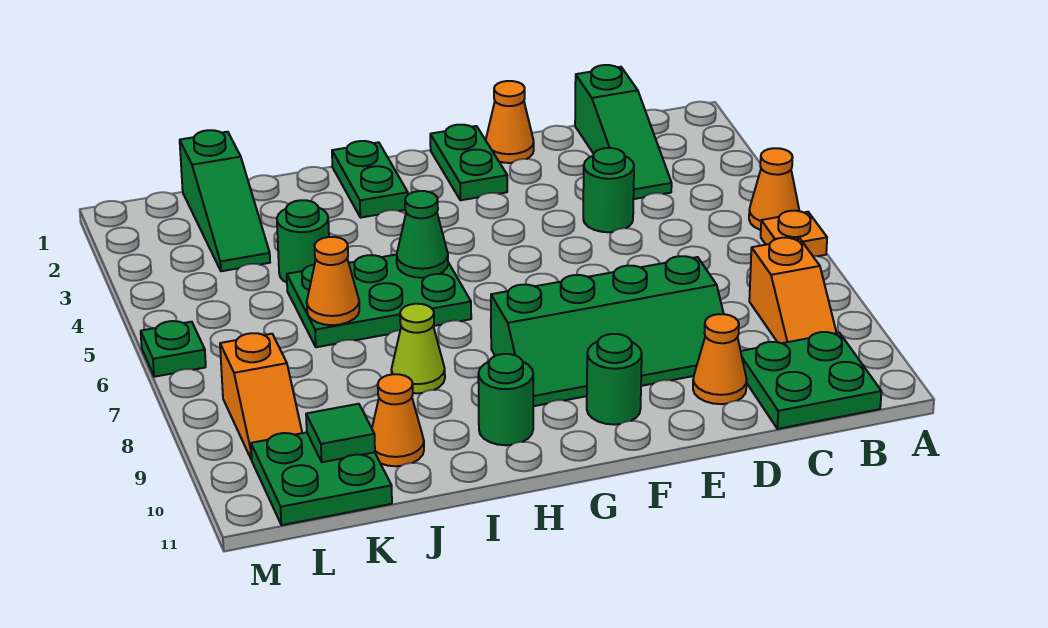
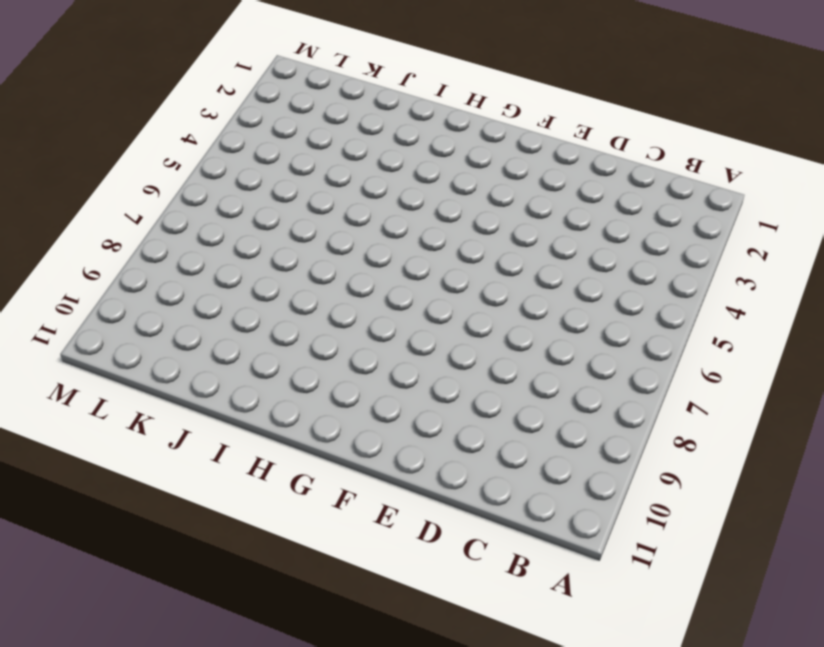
none -> orange cone A5 level 1
none -> orange plate A6 level 1
none -> orange slope B8:B9 level 1 top 8

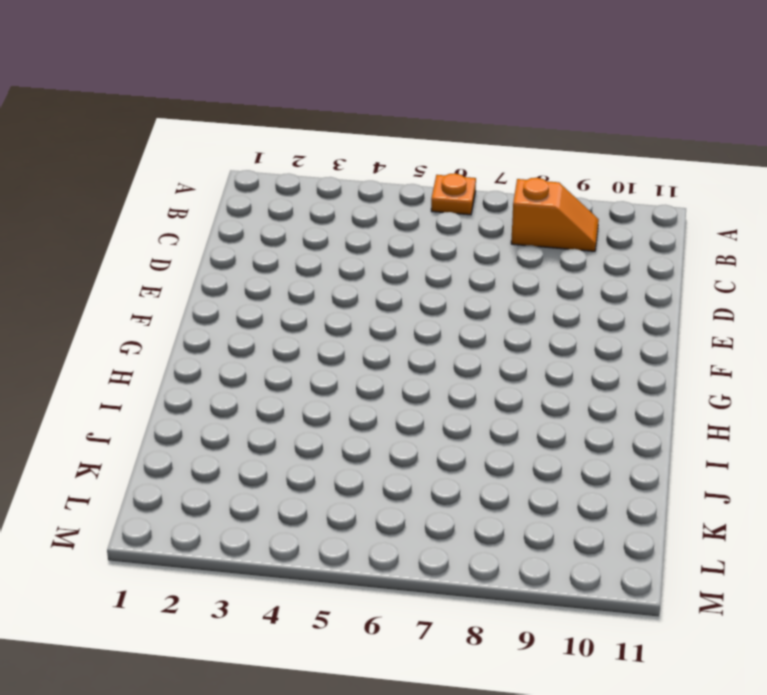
none -> orange cone A5 level 1
none -> green plate B10:C11 level 1
none -> green slope C1:C3 level 1 top 1

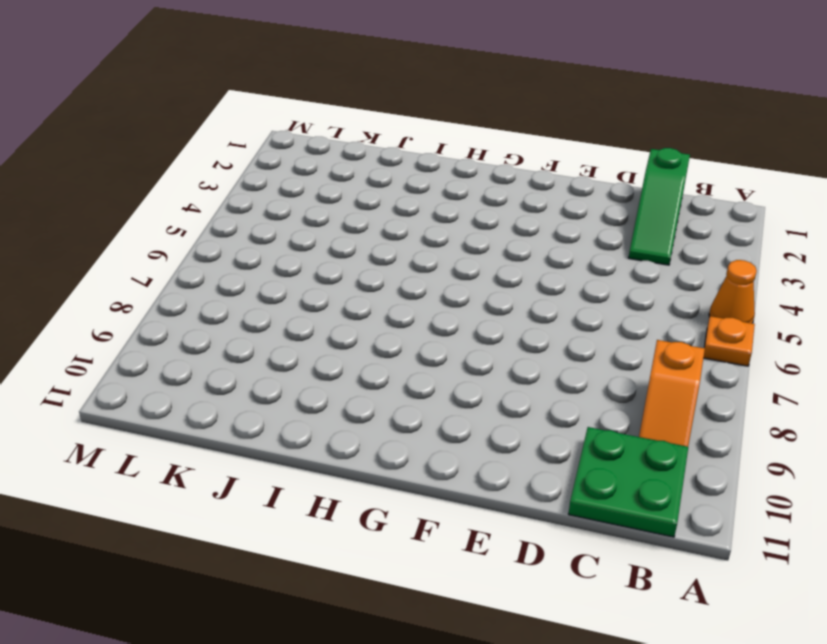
none -> green round brick D4 level 1
none -> green slope D8:G9 level 1 top 8
none -> orange cone D10 level 1

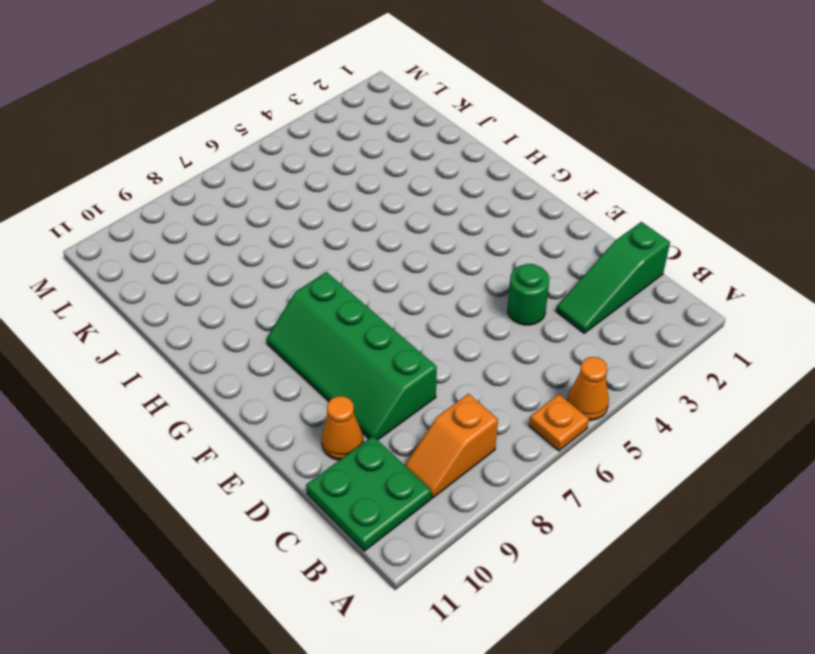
none -> orange cone E1 level 1
none -> green plate F1:F2 level 1
none -> green round brick F10 level 1

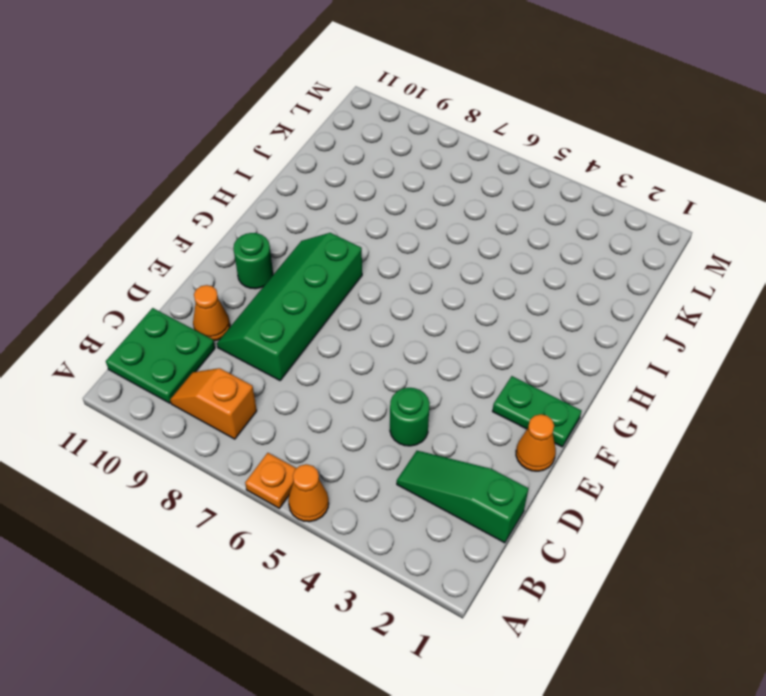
none -> green plate H1:H2 level 1
none -> green plate H5:J6 level 1
none -> green round brick H10 level 1

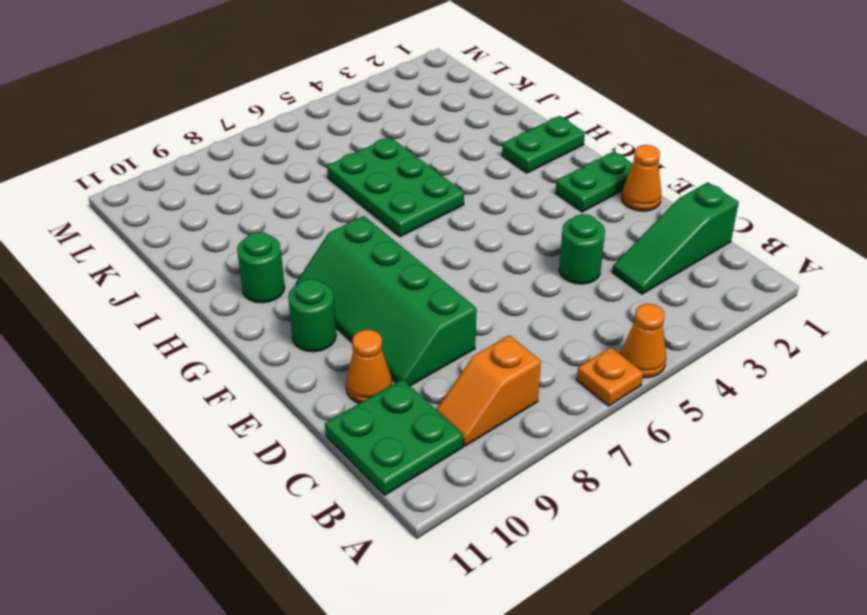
none -> lime cone I8 level 1
none -> green round brick J4 level 1
none -> orange cone J10 level 1

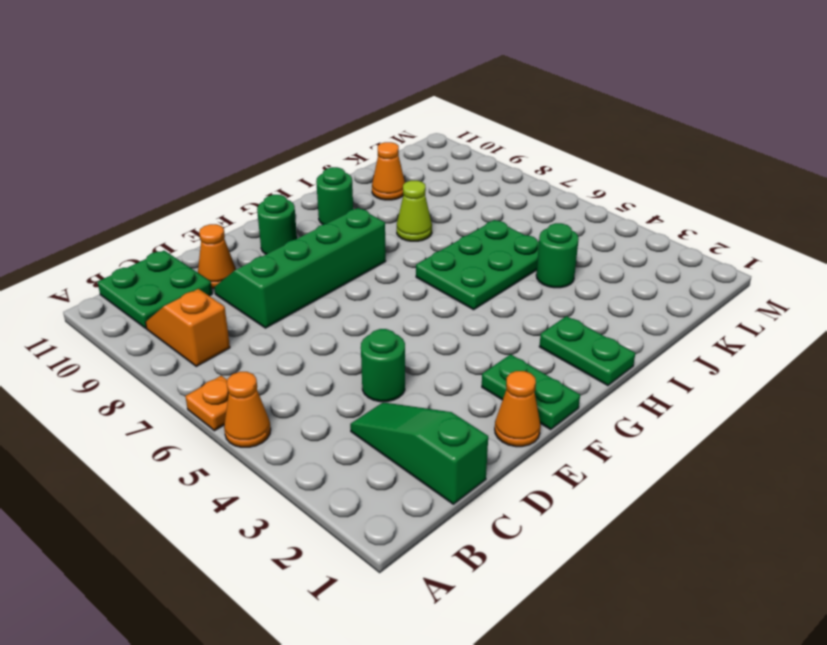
none -> green slope K1:K3 level 1 top 1
none -> green plate K10:L11 level 1
none -> orange slope L8:L9 level 1 top 8

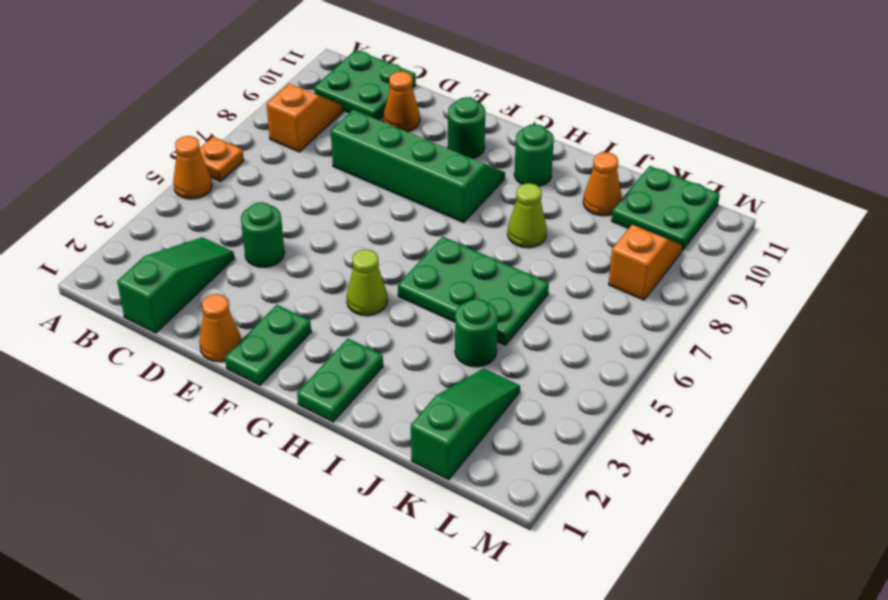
lime cone G4 level 1 -> none
none -> green plate M6 level 1
none -> green cone H5 level 2
none -> orange cone J6 level 2

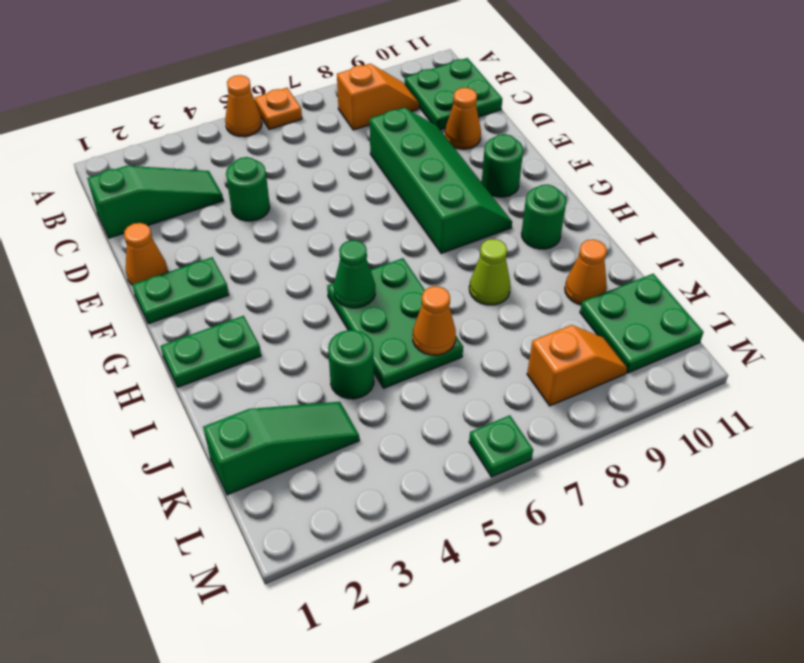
none -> green tile K10 level 2

